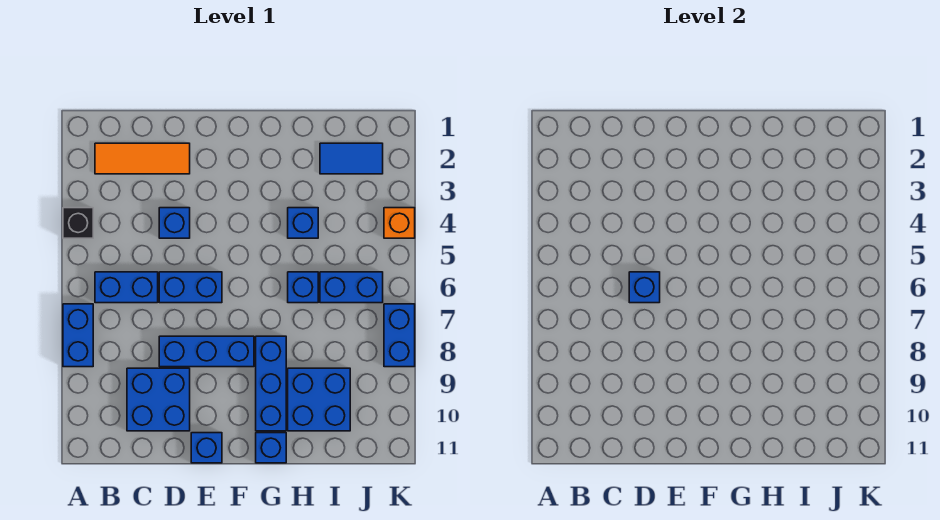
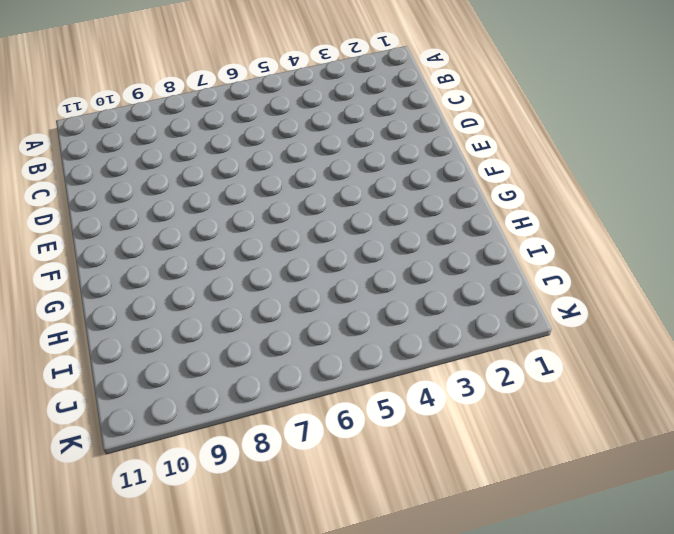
none -> black brick A4 level 1
none -> blue brick A7:A8 level 1
none -> orange tile B2:D2 level 1

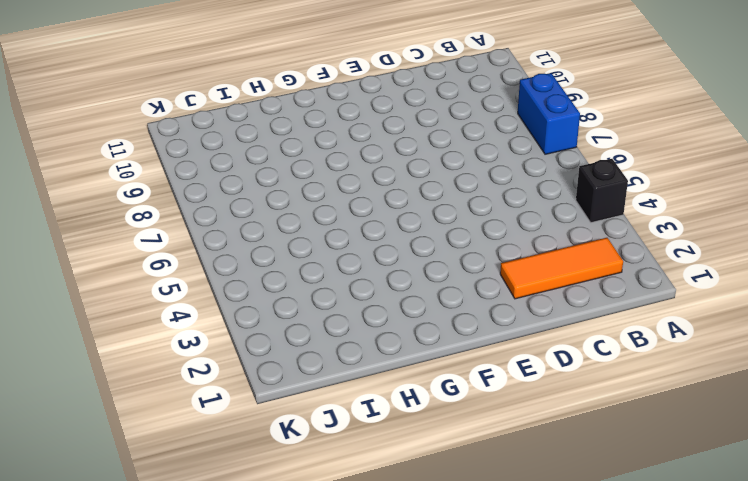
none -> blue brick B6:C6 level 1
none -> blue brick C9:D10 level 1
none -> blue brick D4 level 1

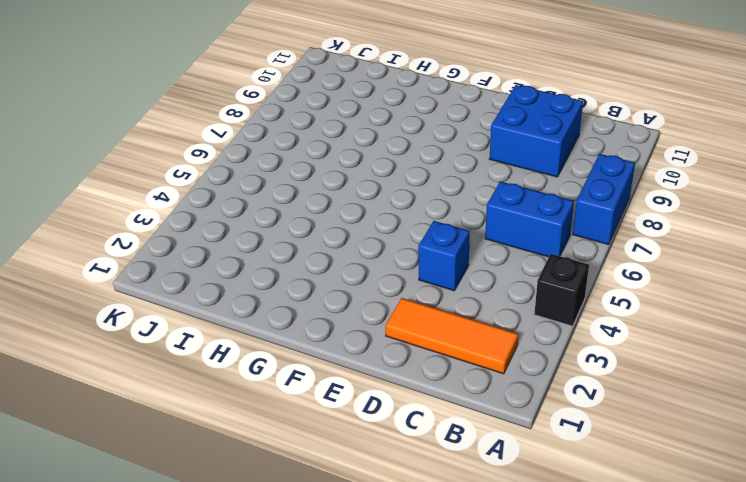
none -> blue brick D6:E6 level 1
none -> blue brick D8:F8 level 1
none -> blue brick E11 level 1

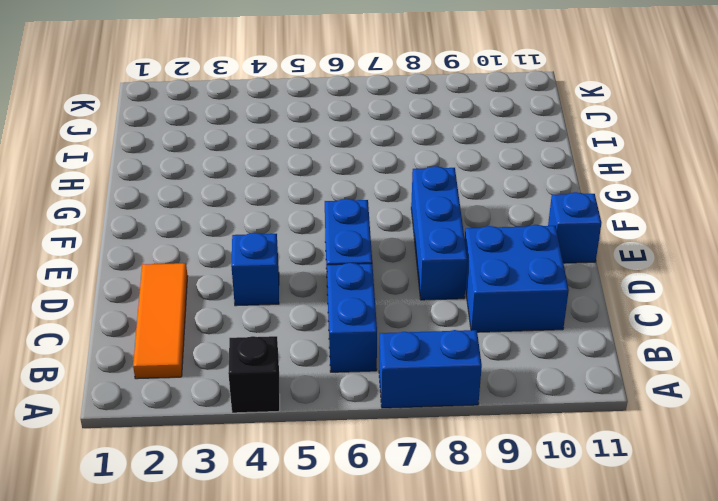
none -> blue brick G8:G10 level 1
none -> blue brick G11 level 1
none -> blue brick H4 level 1

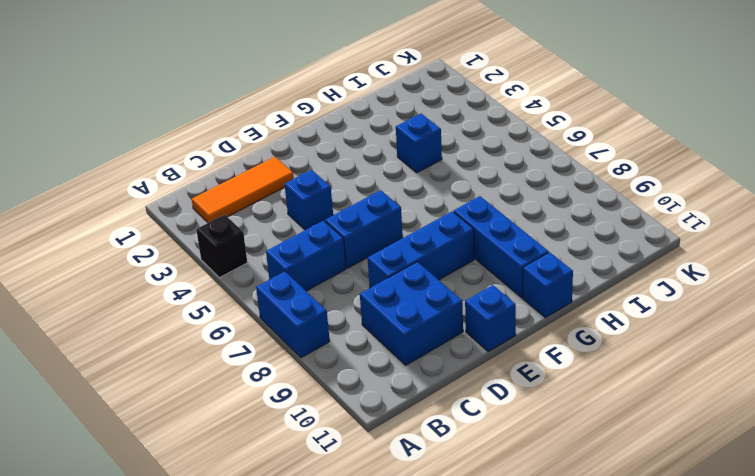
none -> blue brick H6 level 1
none -> blue brick H9:I10 level 1
none -> blue tile I2:J2 level 1

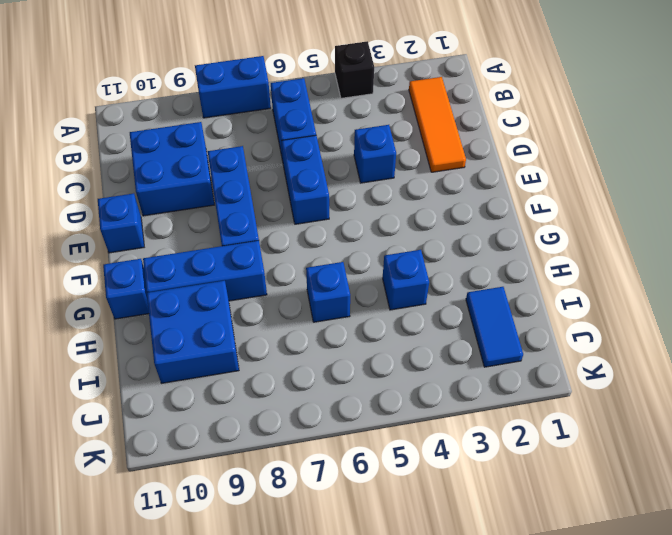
none -> blue brick I6:J6 level 1
none -> orange brick K4 level 1
none -> blue brick K7:K8 level 1

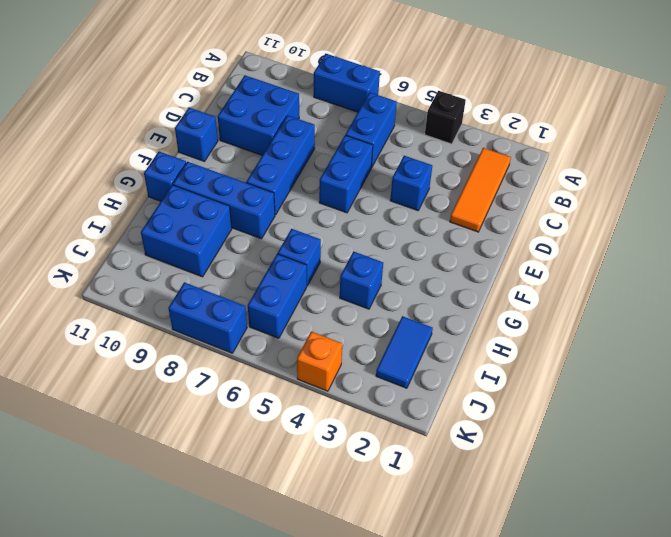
none -> blue brick D6 level 2

